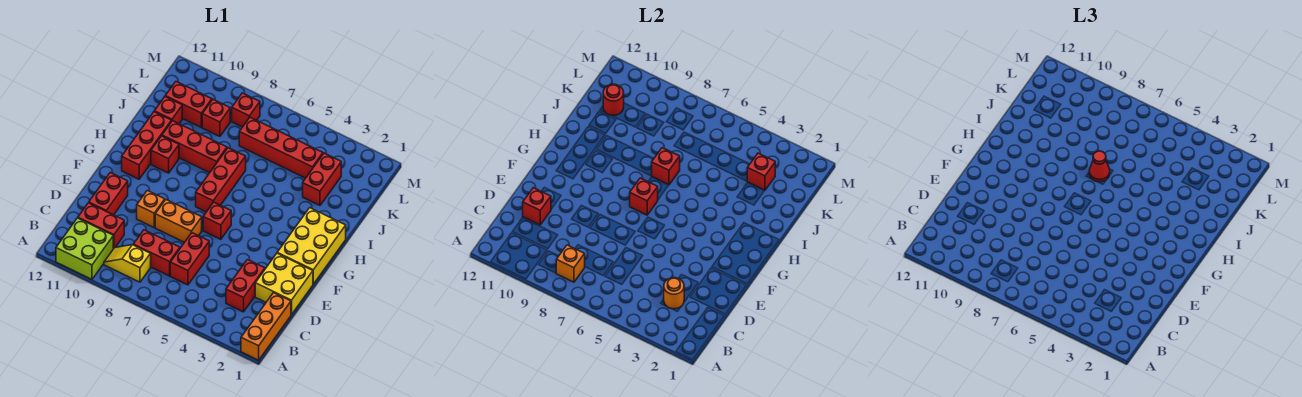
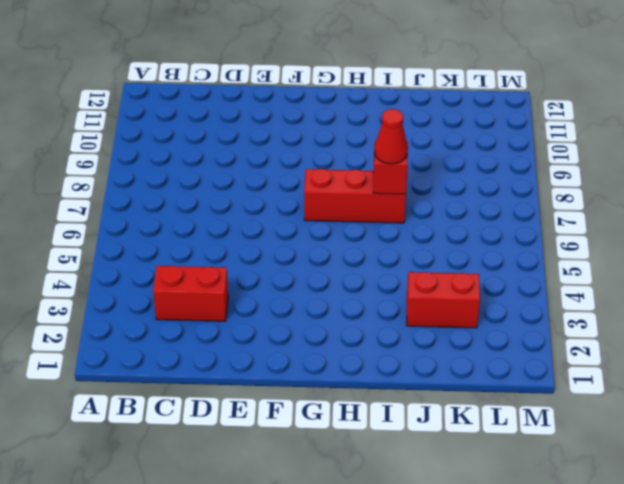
none -> orange brick A1:C1 level 1
none -> lime brick A10:B11 level 1
none -> yellow slope B8:B9 level 1 top 8
none -> red brick C6:D6 level 1

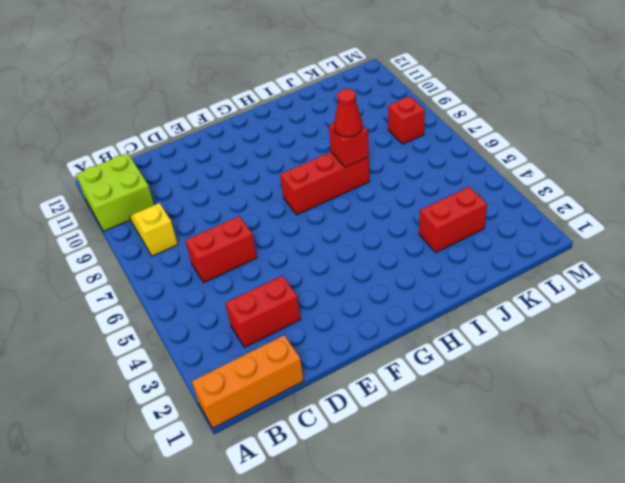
none -> red brick C7:C8 level 1
none -> red brick C10:C11 level 1
none -> yellow brick D1:E2 level 1
none -> red brick D11:E11 level 1

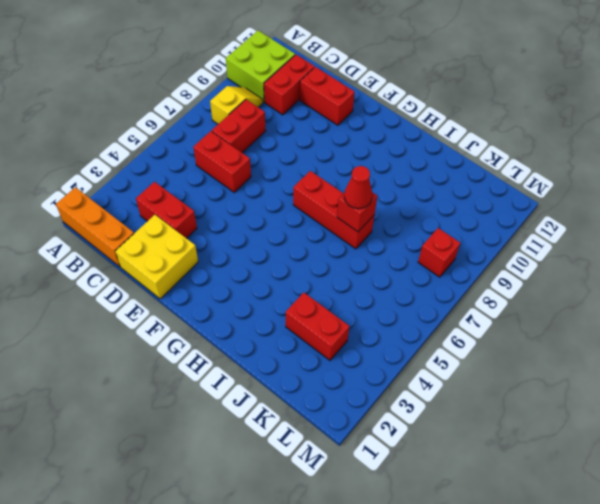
none -> orange brick E7:E8 level 1
none -> orange brick E9 level 1
none -> yellow brick F1:H2 level 1
none -> red brick F6 level 1

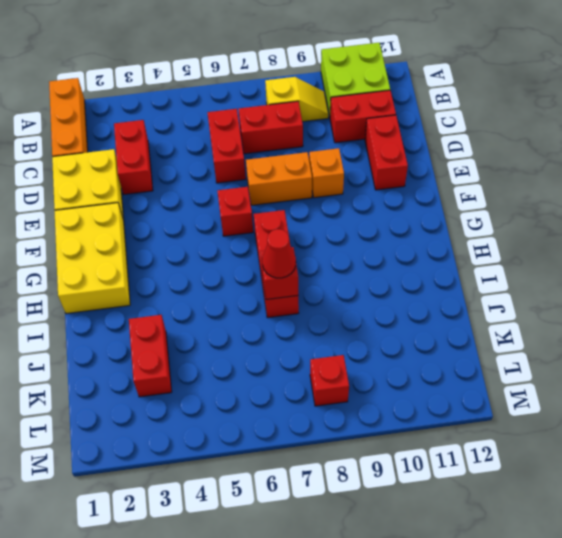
none -> red brick G11:I11 level 1
none -> red brick H10 level 1
none -> red brick I8:I10 level 1
none -> red brick J11 level 1

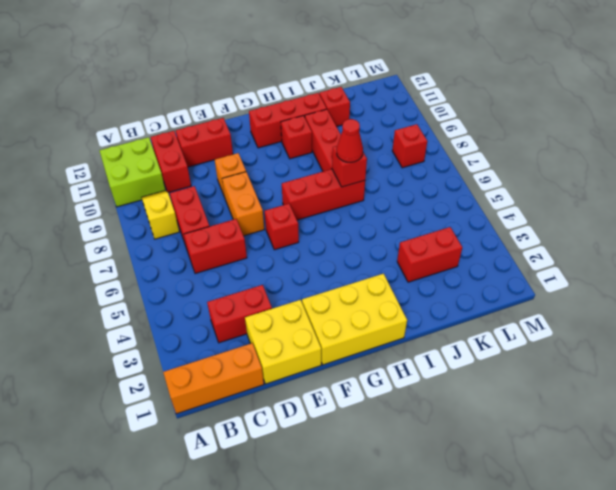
none -> red brick K4:K7 level 1
none -> red brick K9 level 1
none -> red brick K10:K11 level 1
none -> orange brick B8 level 2

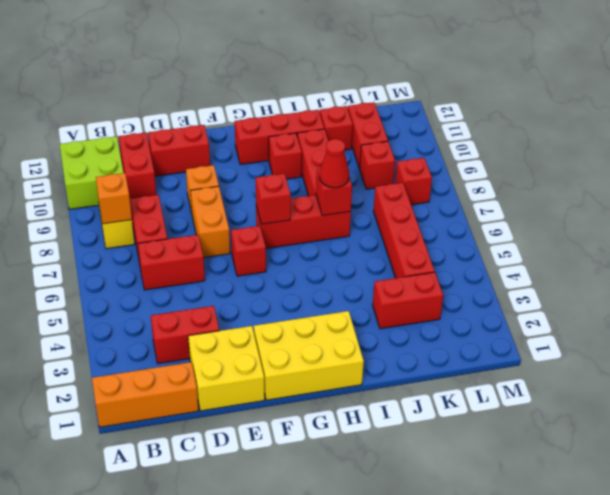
none -> orange round brick C3 level 2
none -> red brick D11 level 2
none -> red brick K3 level 2
none -> red round brick K11 level 2

